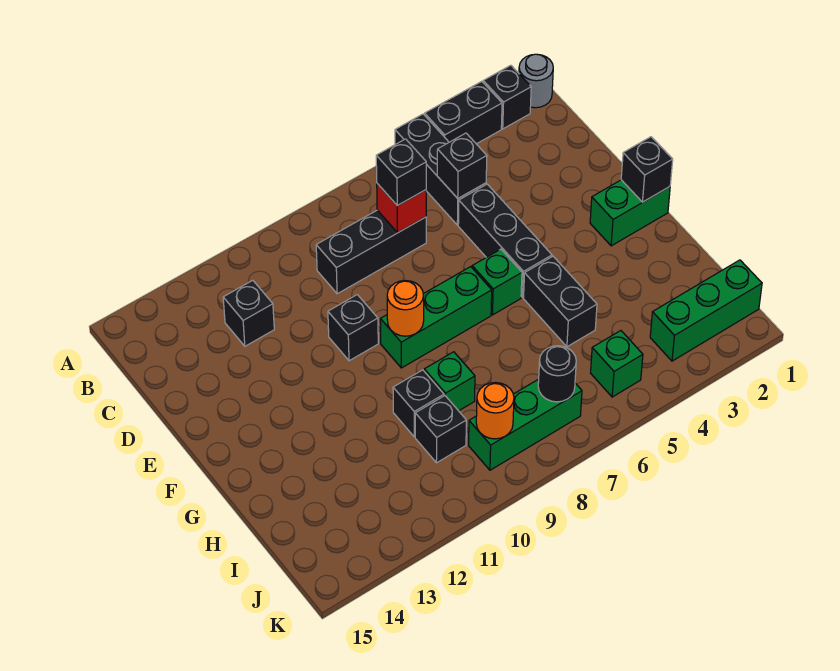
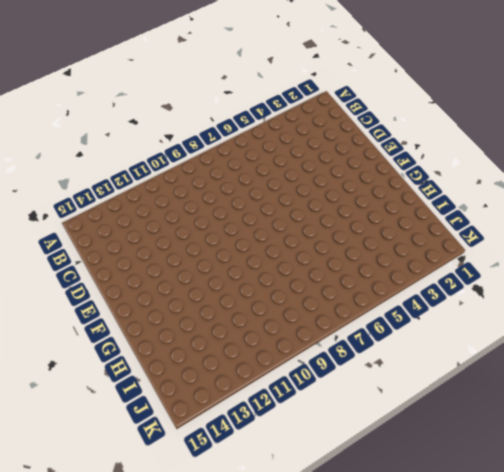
none -> grey round brick A1 level 1
none -> black brick A2 level 1
none -> black brick A3:A4 level 1

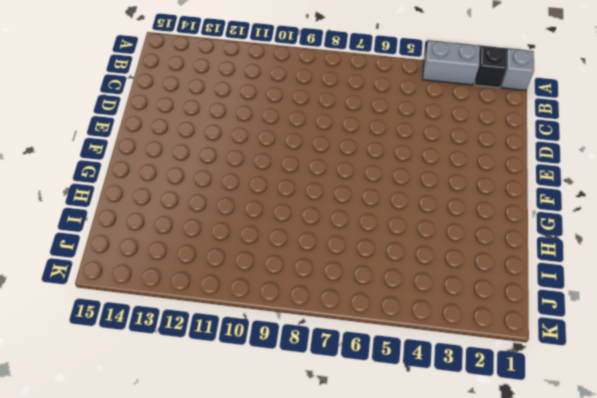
grey brick A1 level 1 -> grey round brick A1 level 1
grey brick A3:A4 level 1 -> black brick A3:A4 level 1
none -> black brick A5:C5 level 1
none -> black brick C7:C9 level 1
none -> black brick C12 level 1

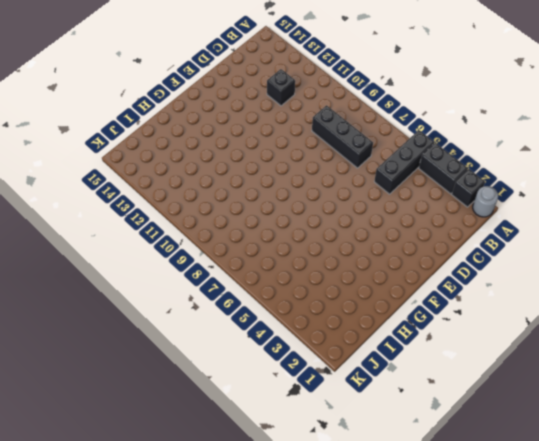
none -> black brick D5:F5 level 1
none -> black brick E10 level 1
none -> green brick F1:F2 level 1

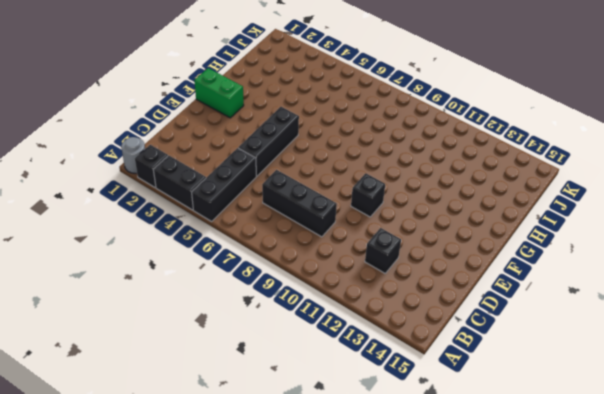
none -> green brick F6 level 1
none -> green brick F7:F9 level 1
none -> black brick G5:H5 level 1

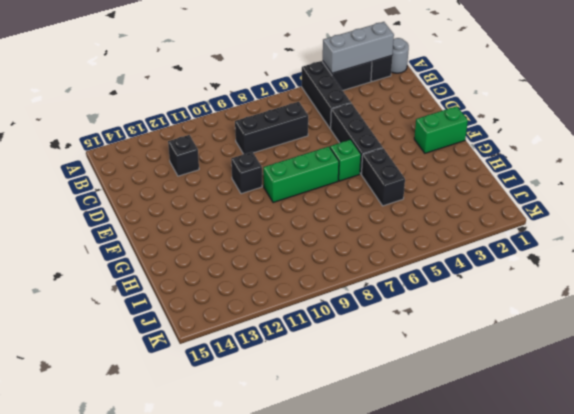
grey brick A2:A4 level 2 -> none
none -> green brick H9 level 1
none -> black brick H10 level 1
none -> black brick I10 level 1

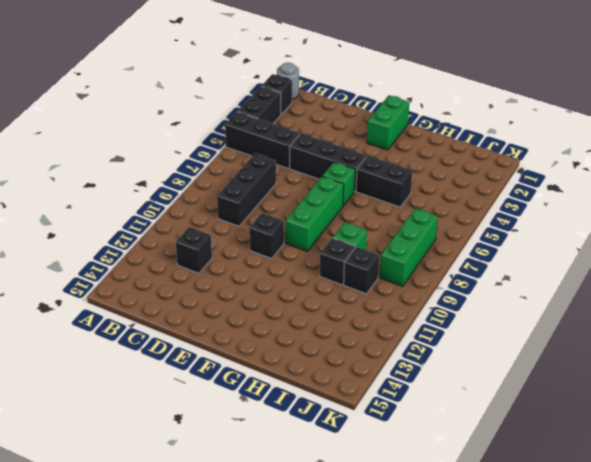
none -> green brick J1:J3 level 1
none -> green brick J5 level 1
none -> black brick C5 level 2

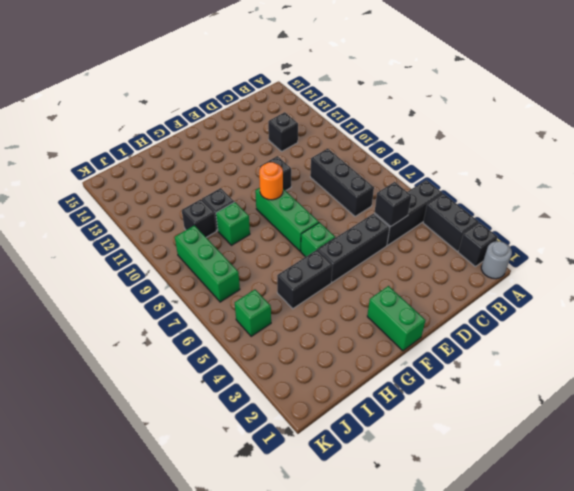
none -> green brick J1:J3 level 1
none -> red brick C7 level 2
none -> black brick F1 level 2

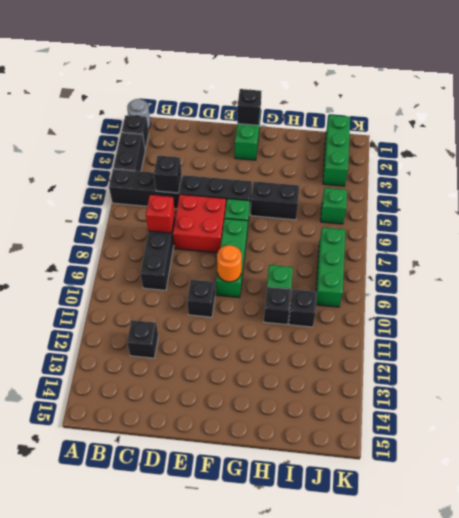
red brick D6:E7 level 1 -> none
none -> black round brick J7 level 2
none -> orange round brick J9 level 2
none -> black brick C7 level 3

